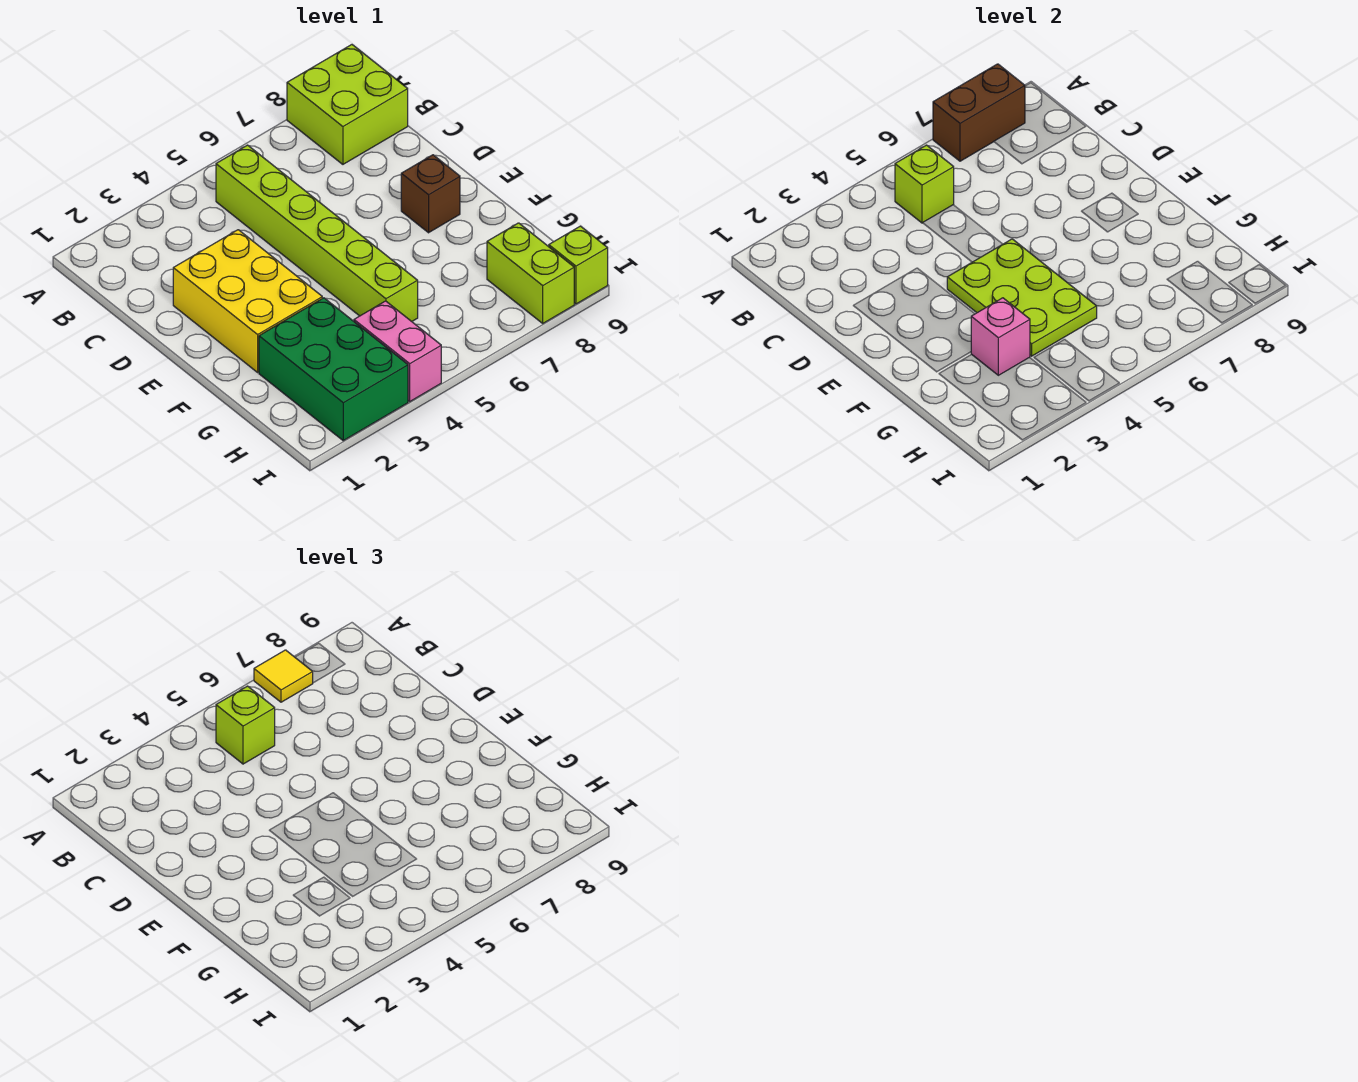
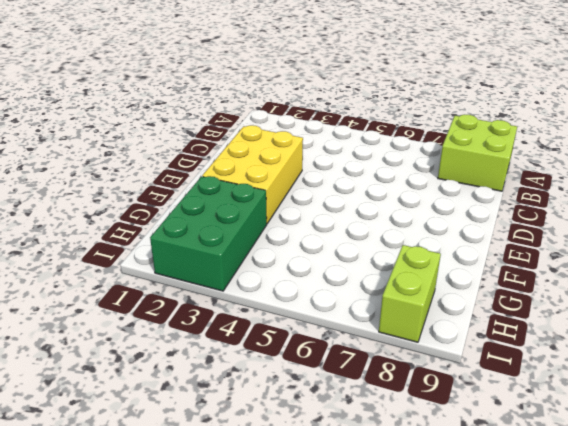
none -> lime brick B5:G5 level 1
none -> brown brick E8 level 1
none -> pink brick H4:I4 level 1

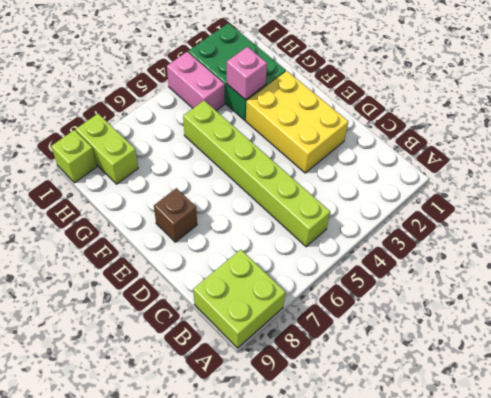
none -> brown brick A7:A8 level 2
none -> lime brick B5 level 2
none -> lime plate E4:G5 level 2

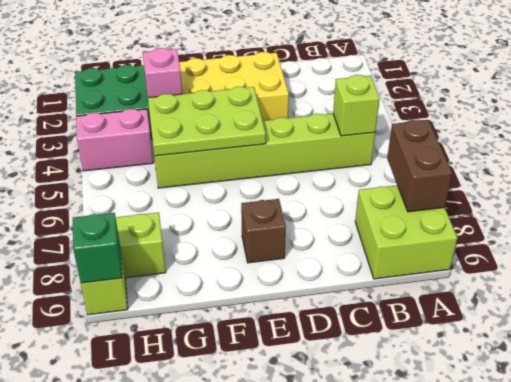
green brick I9 level 2 -> none
none -> yellow tile A7 level 3
none -> lime brick B5 level 3

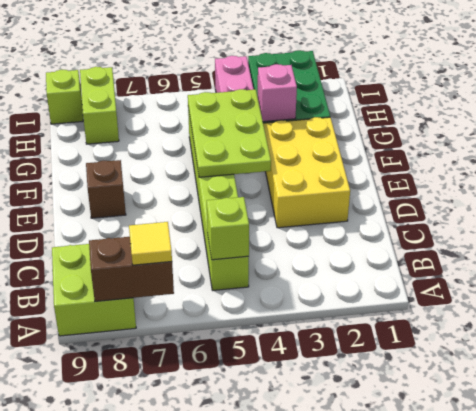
none -> lime brick B5 level 3

